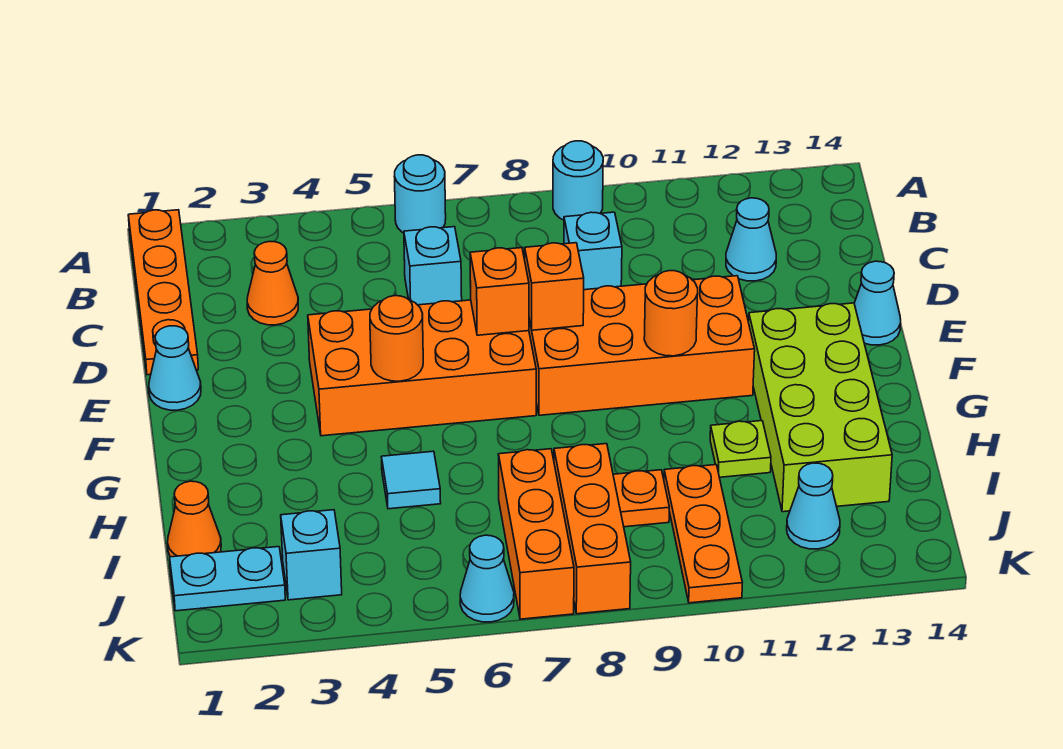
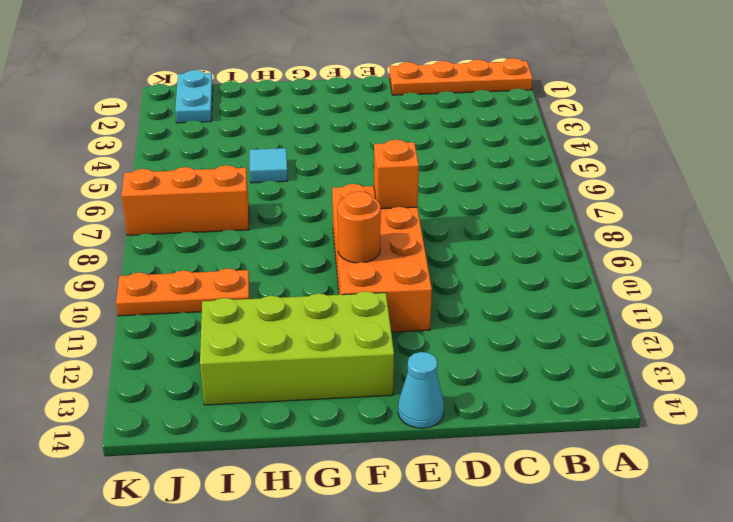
none -> cyan round brick A6 level 1
none -> cyan round brick A9 level 1
none -> orange cone C3 level 1

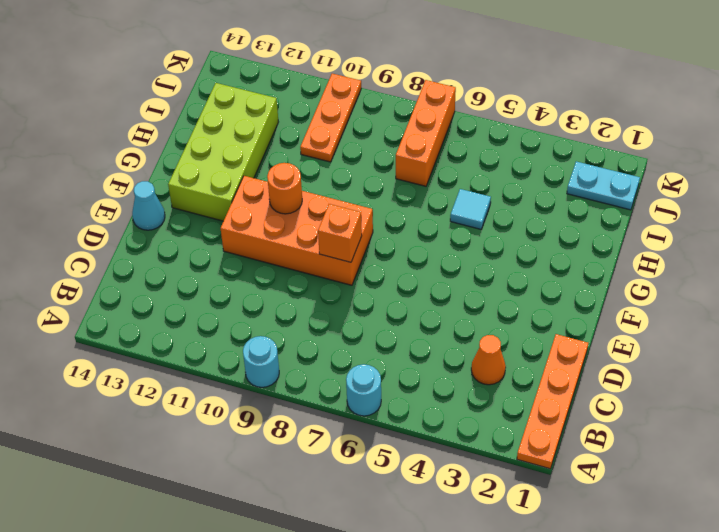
none -> cyan brick C6 level 1
none -> cyan brick C9 level 1
none -> cyan cone C12 level 1

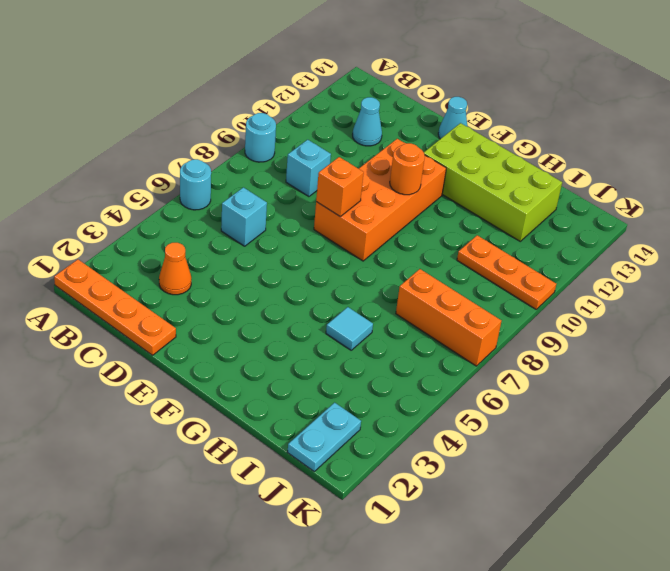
none -> cyan cone E1 level 1
none -> orange brick E4:F7 level 1
none -> lime plate H11 level 1

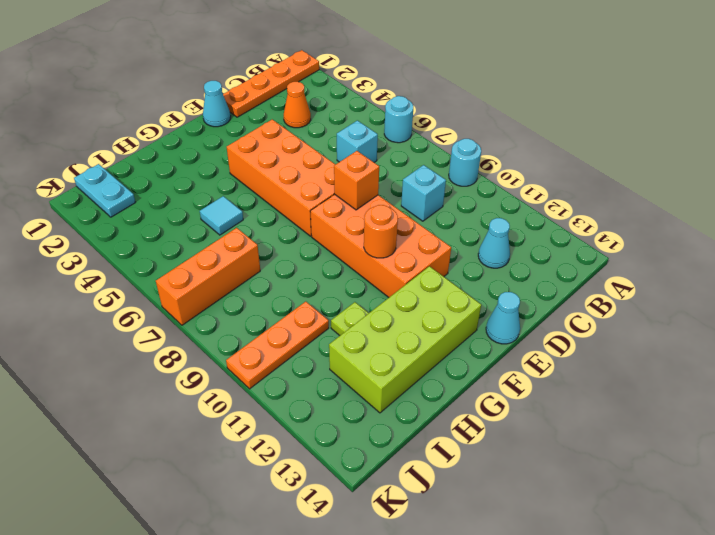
none -> orange cone I1 level 1
none -> orange brick I8:K8 level 1
none -> orange plate I9 level 1

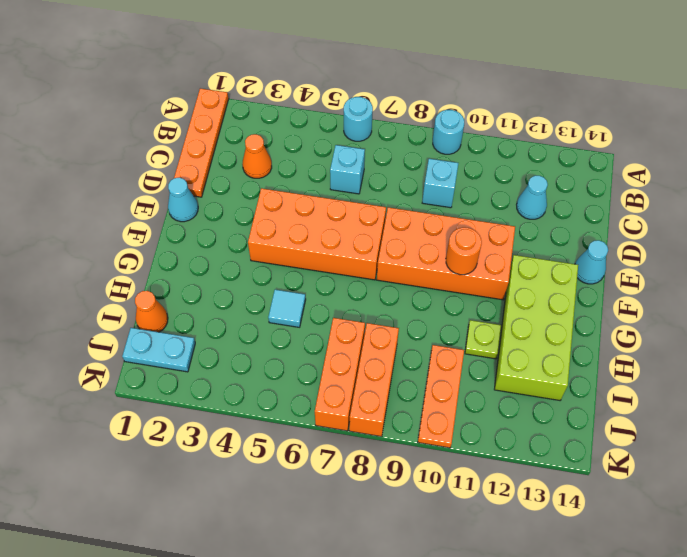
none -> orange plate I9 level 1
none -> cyan brick J3 level 1
none -> cyan cone J12 level 1

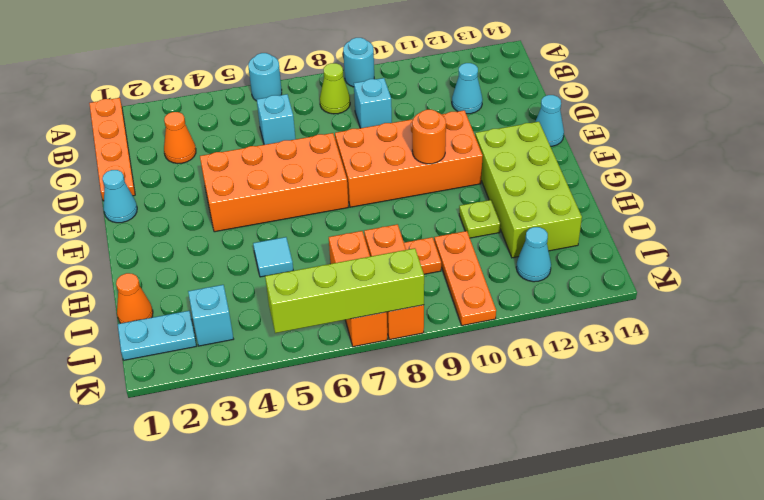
lime cone B8 level 1 -> none
lime brick K5:K8 level 2 -> none
none -> cyan cone K6 level 1
none -> orange brick E7 level 2
none -> orange brick E8 level 2

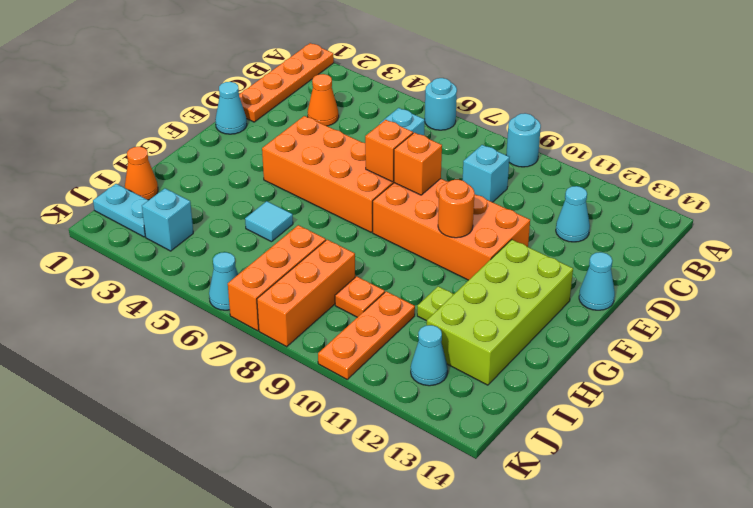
none -> orange round brick F5 level 2

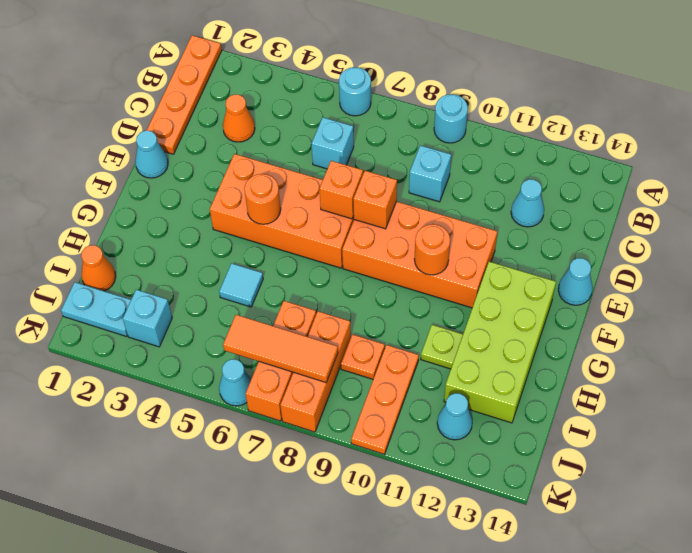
orange tile J6:J8 level 2 -> none

